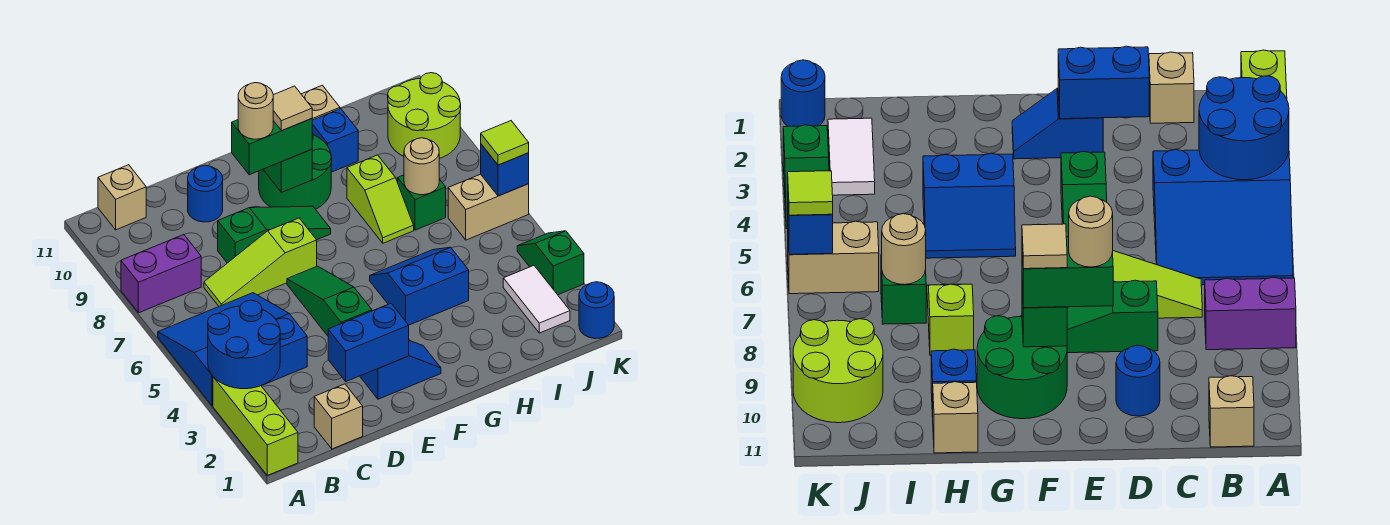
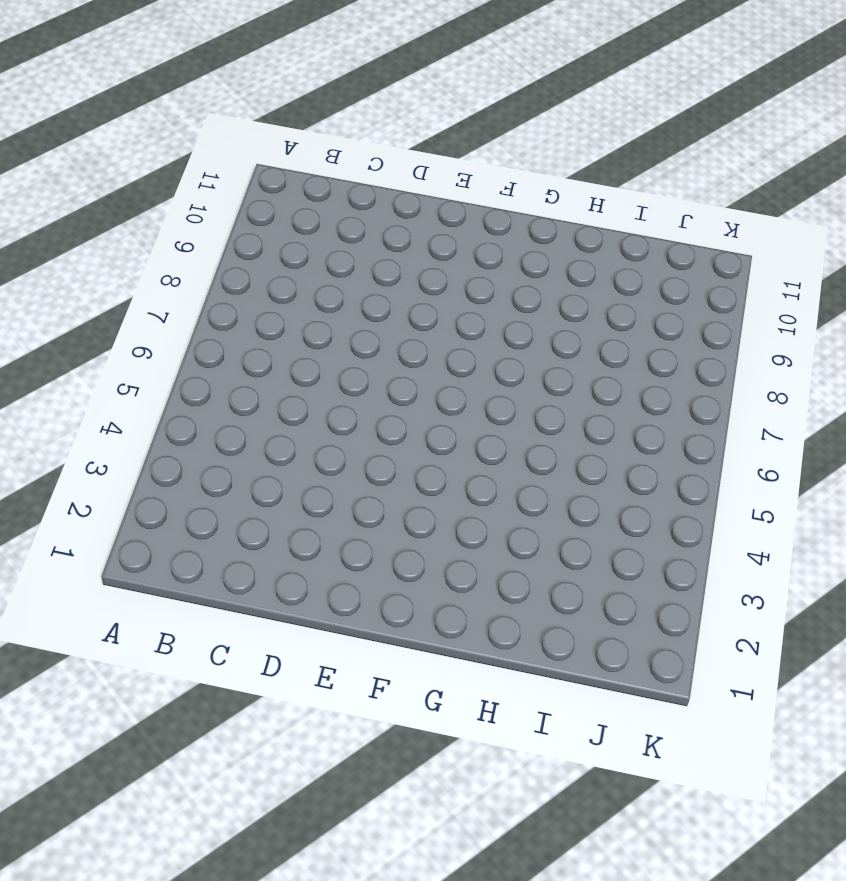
none -> lime brick A1:A3 level 1
none -> blue slope A4:C6 level 1 top 4
none -> purple brick A8:B8 level 1
none -> tan brick B11 level 1

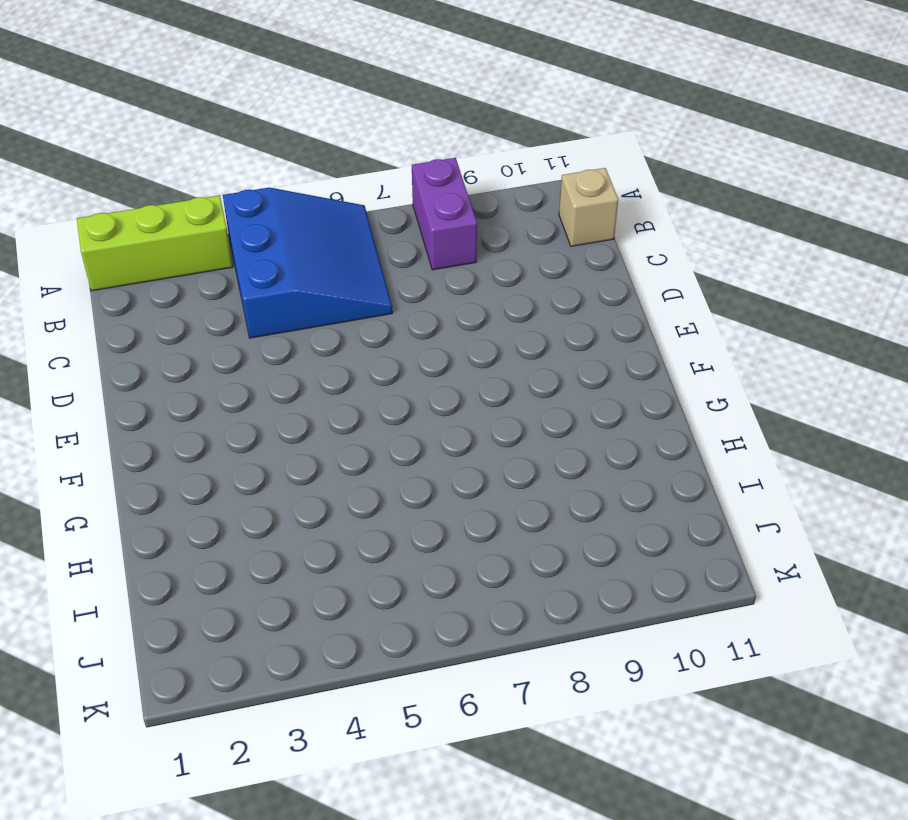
none -> tan brick C1 level 1
none -> lime slope C7:E7 level 1 top E
none -> green slope D8:F8 level 1 top D
none -> blue round brick D10 level 1

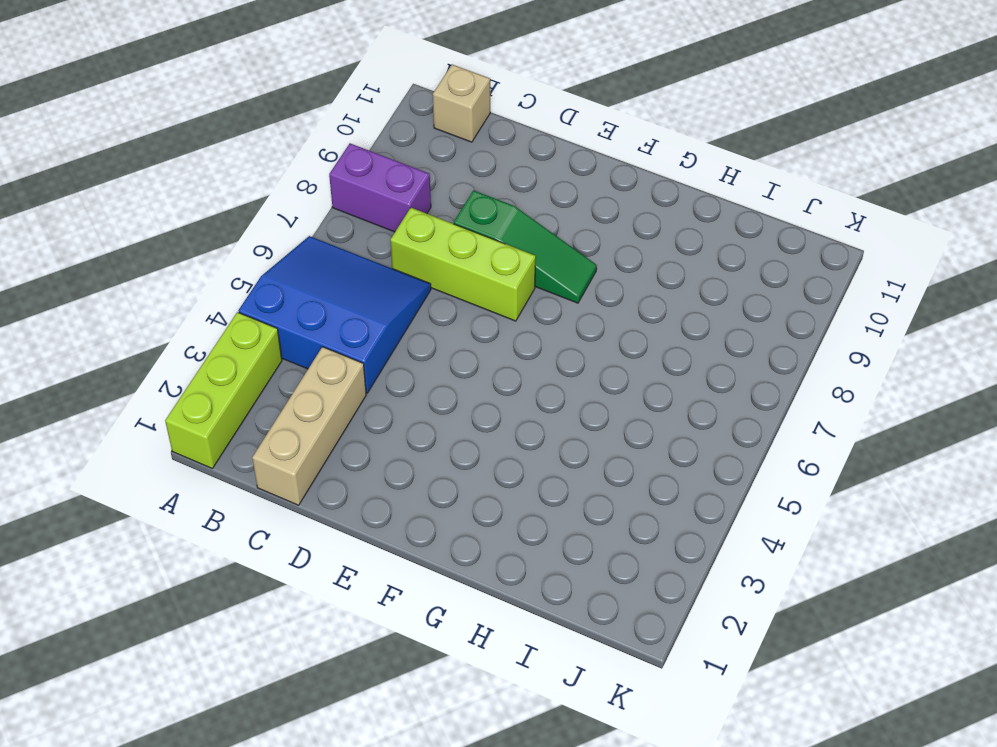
tan brick C1:C3 level 1 -> tan brick C1 level 1
lime brick C7:E7 level 1 -> lime slope C7:E7 level 1 top E
none -> blue round brick D10 level 1
none -> blue slope E2:F2 level 1 top E
none -> green slope E4:E6 level 1 top 4
none -> green round brick F9:G10 level 1

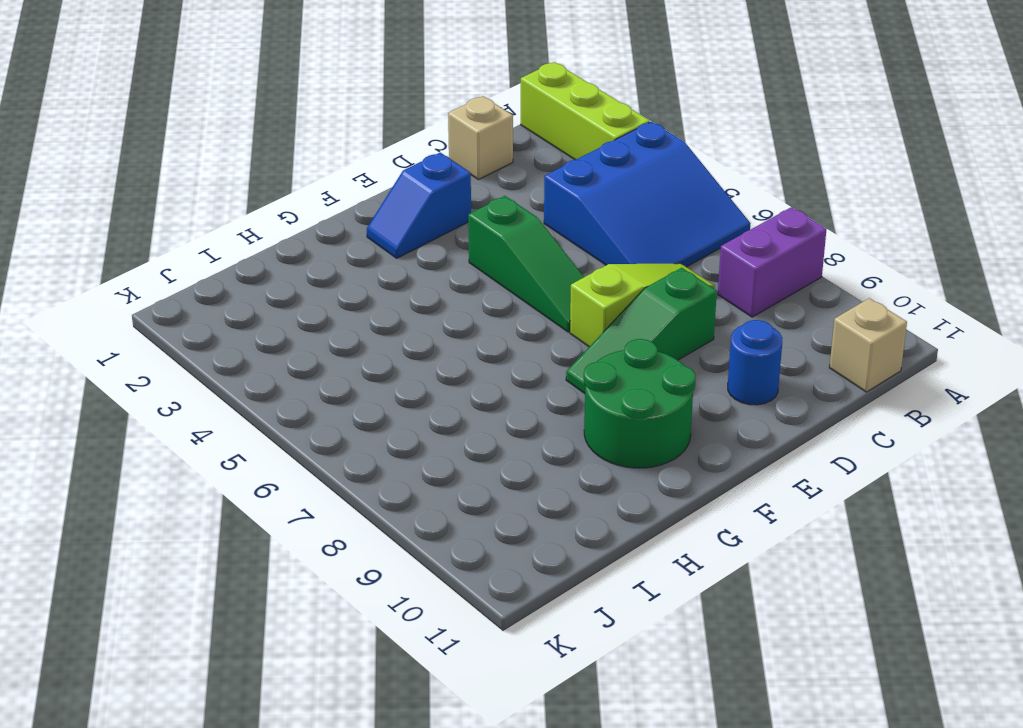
none -> blue slope G4:H5 level 1 top 4
none -> lime slope H7:H8 level 1 top 8
none -> blue brick H10 level 1
none -> tan brick H11 level 1

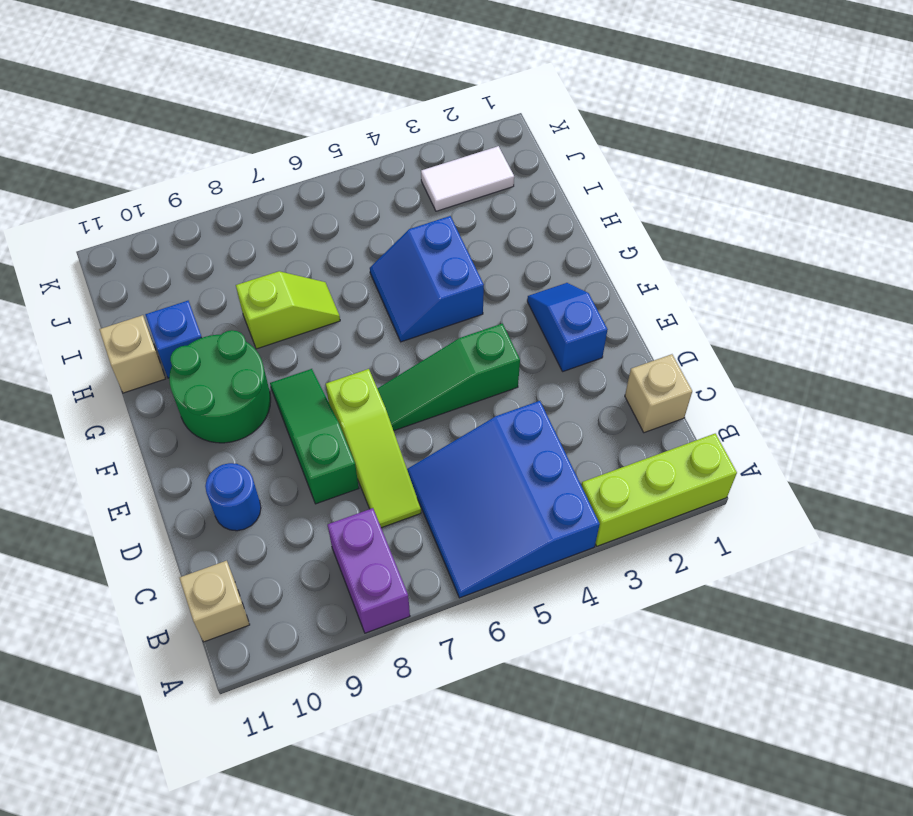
none -> green brick I7 level 1
none -> tan brick J6:K6 level 1
none -> lime round brick J9:K10 level 1
none -> blue round brick K1 level 1

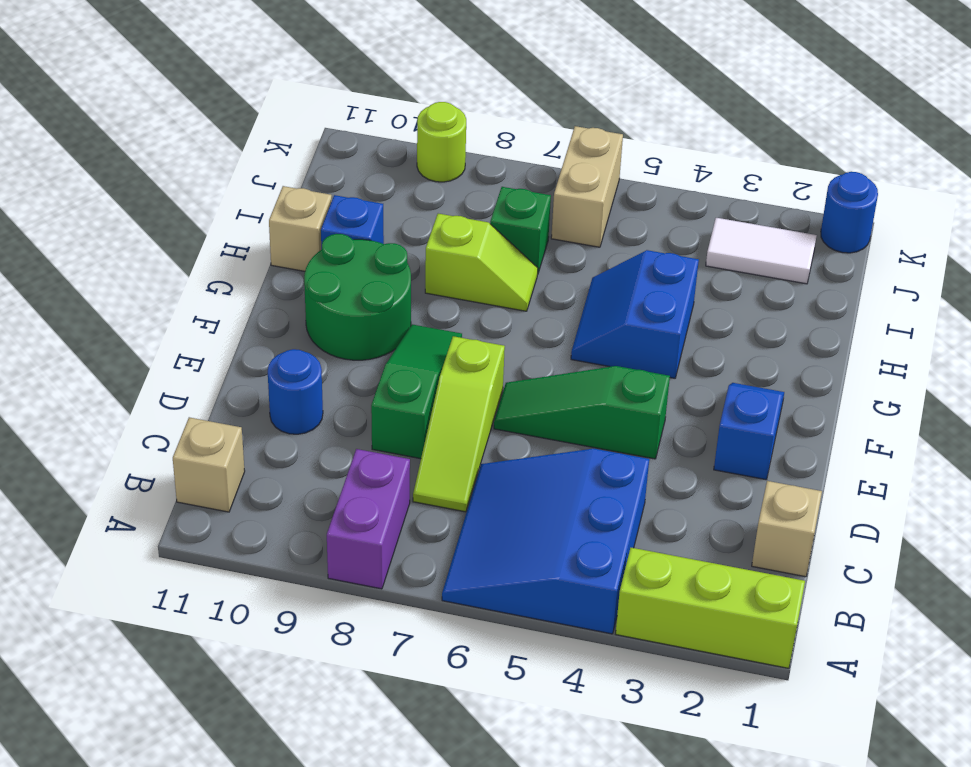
lime round brick K9 level 1 -> lime round brick J9:K10 level 1
none -> green slope K3:K4 level 1 top 3
none -> blue round brick A3:B4 level 2
none -> blue brick D2:E2 level 2
none -> green brick F9 level 2

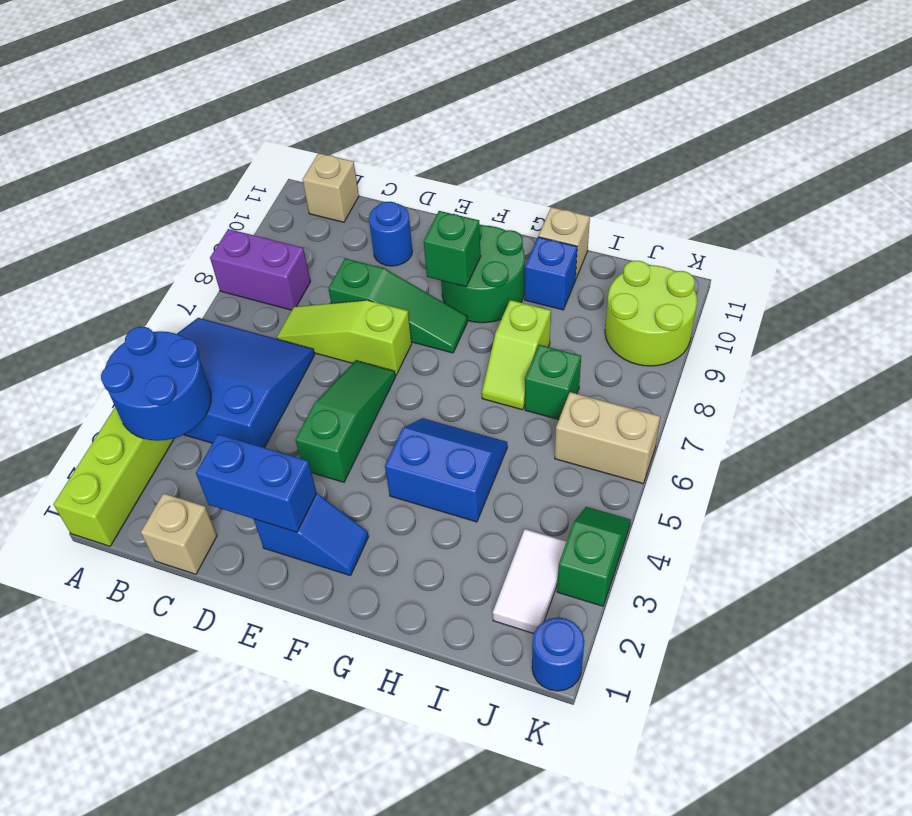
none -> tan round brick I7 level 2
none -> blue brick K6 level 2
none -> green brick E9:F9 level 3
none -> lime tile K6 level 3

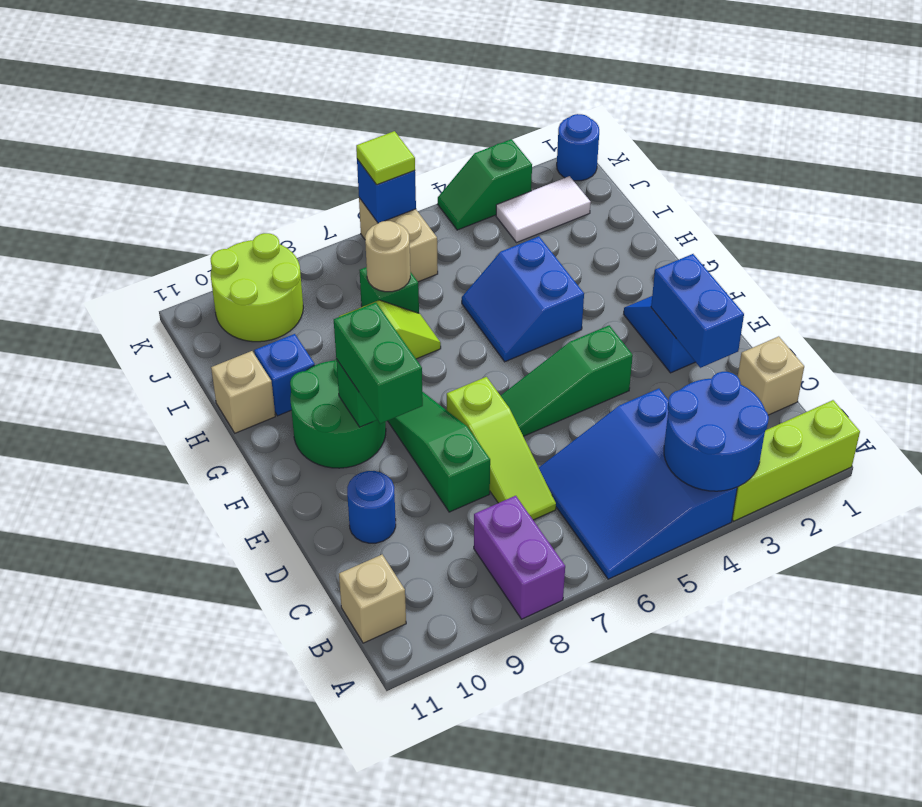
none -> tan round brick E9 level 4
none -> tan tile F9 level 4

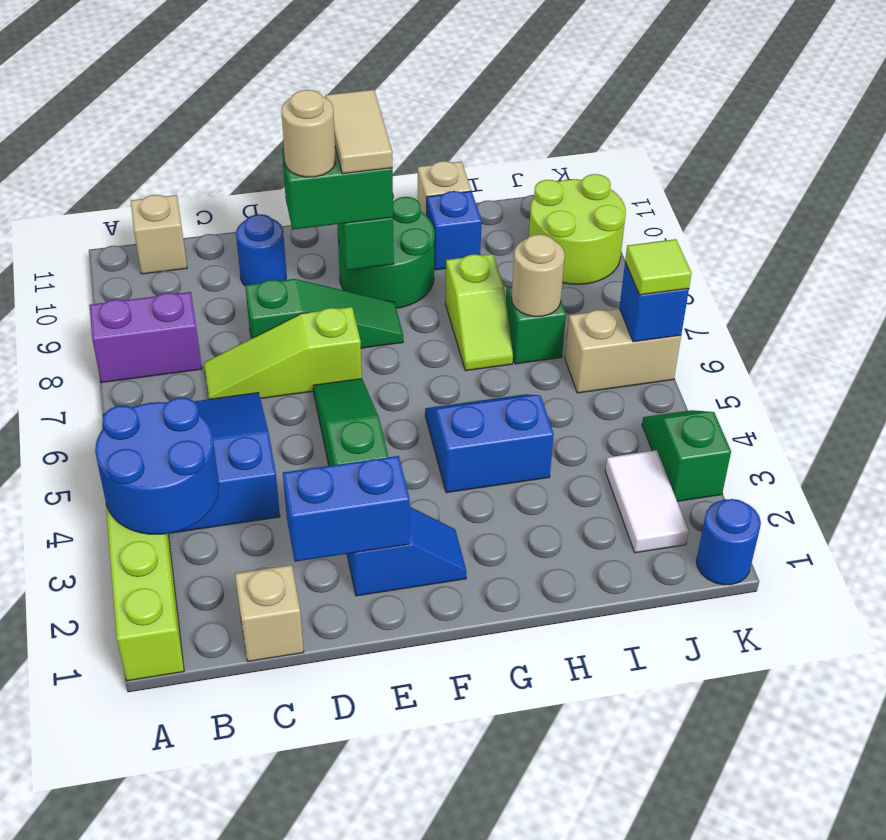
tan tile F9:F10 level 4 -> tan tile F9 level 4

